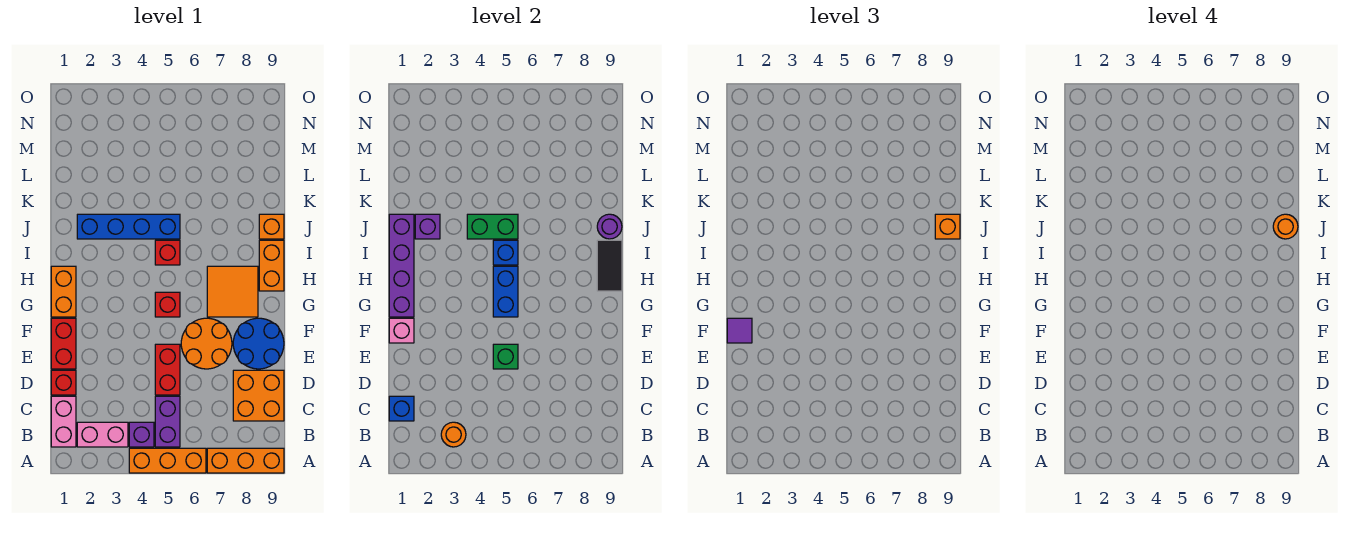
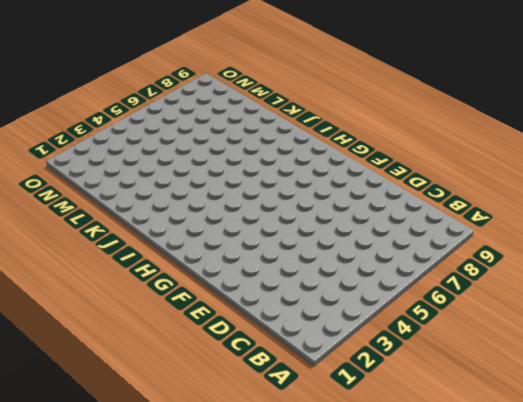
none -> orange brick A4:A6 level 1
none -> orange brick A7:A9 level 1
none -> pink brick B1:C1 level 1
none -> pink brick B2:B3 level 1

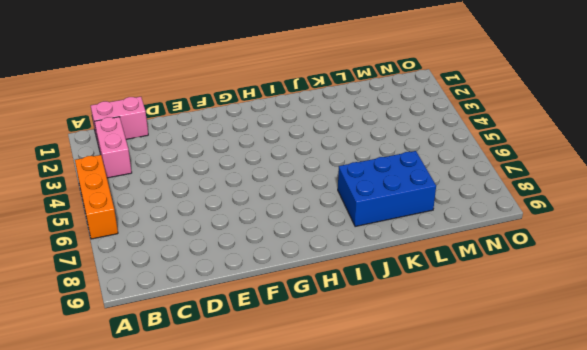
blue brick J7:L8 level 1 -> none
none -> orange brick A7:A9 level 1
none -> purple brick B4 level 1
none -> purple brick B5:C5 level 1
none -> orange brick C8:D9 level 1

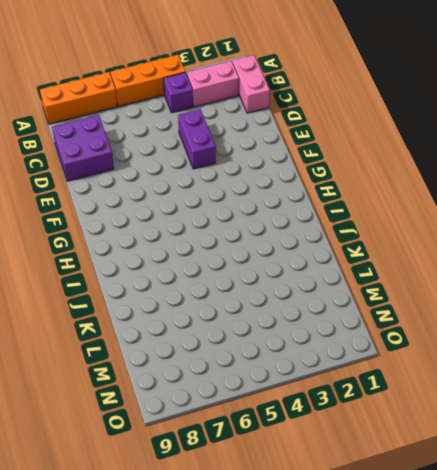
purple brick C8:D9 level 1 -> orange brick C8:D9 level 1
purple brick D4:E4 level 1 -> purple brick B5:C5 level 1
none -> red brick D1 level 1
none -> red brick D5:E5 level 1
none -> red brick E1:F1 level 1
none -> orange round brick E6:F7 level 1

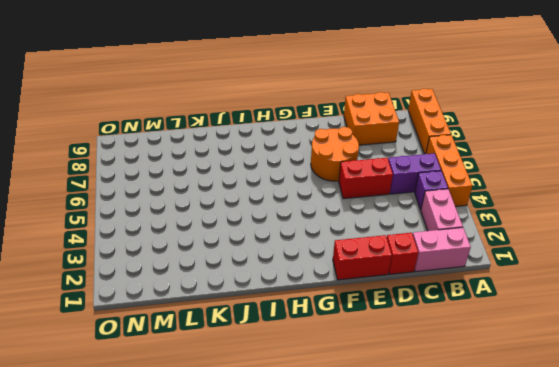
none -> blue round brick E8:F9 level 1
none -> orange brick G1:H1 level 1
none -> red brick G5 level 1
none -> orange tile G7:H8 level 1

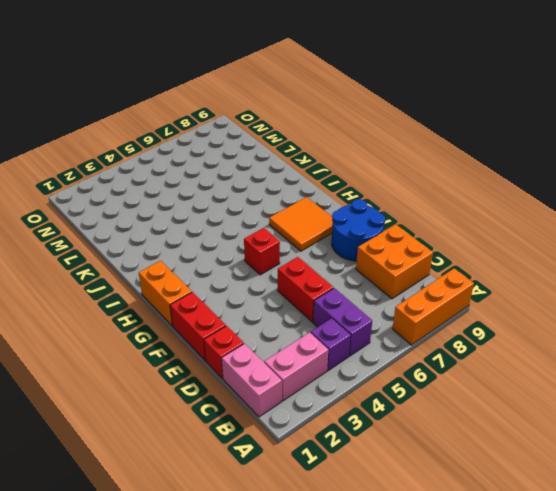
none -> orange brick A4:A6 level 1
none -> orange round brick E6:F7 level 1
none -> orange brick H9:I9 level 1
none -> red brick I5 level 1

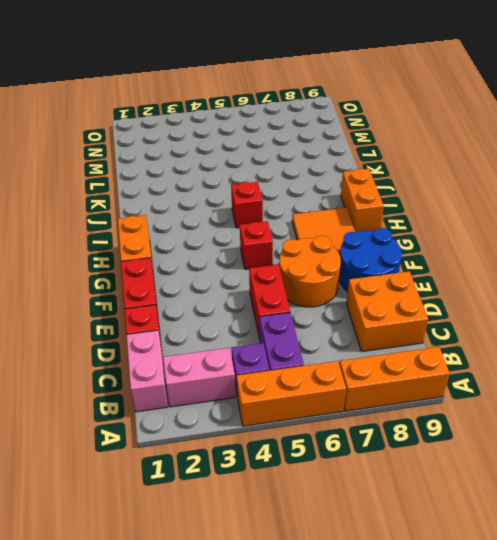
none -> blue brick J2:J5 level 1
none -> orange brick J9 level 1
none -> orange round brick B3 level 2
none -> blue brick C1 level 2

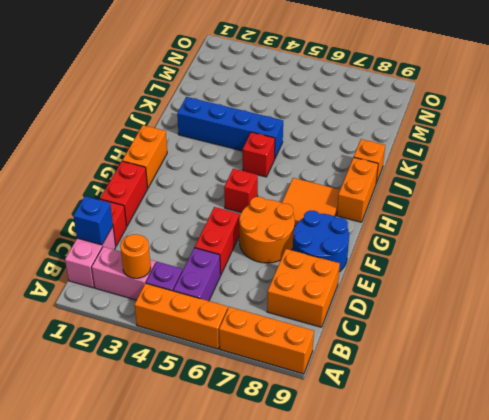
none -> green brick E5 level 2
none -> pink brick F1 level 2
none -> purple brick G1:J1 level 2
none -> blue brick G5:H5 level 2

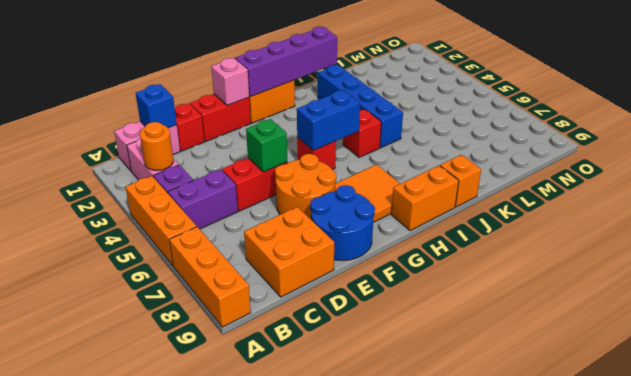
none -> black tile H9:I9 level 2
none -> blue brick I5 level 2
none -> purple brick J2 level 2
none -> green brick J4:J5 level 2

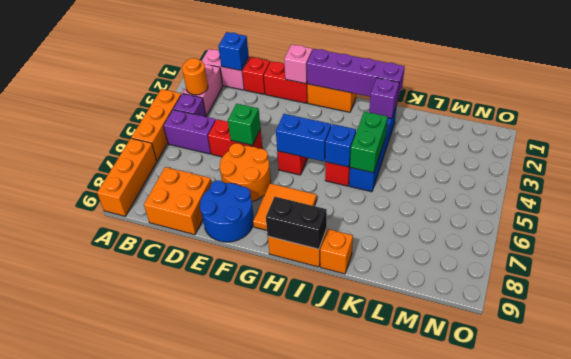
black brick H9:I9 level 2 -> black tile H9:I9 level 2
none -> purple round brick J9 level 2
none -> purple tile F1 level 3
none -> orange brick J9 level 3
none -> orange round brick J9 level 4

